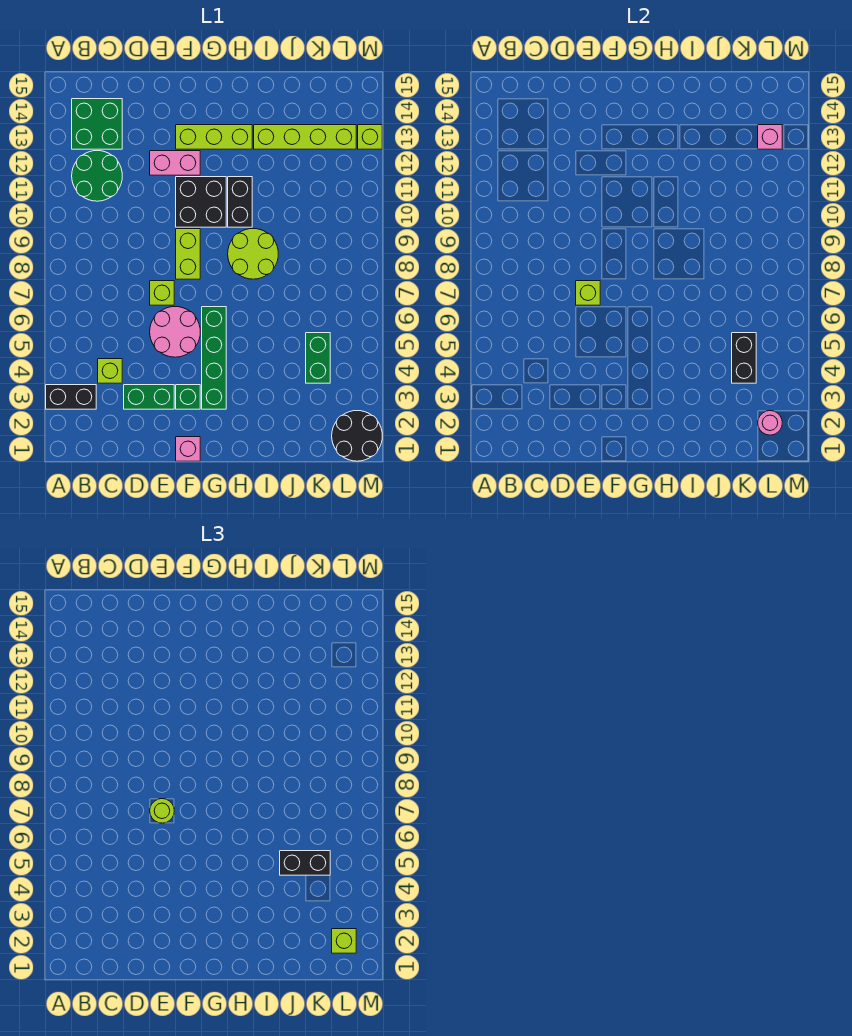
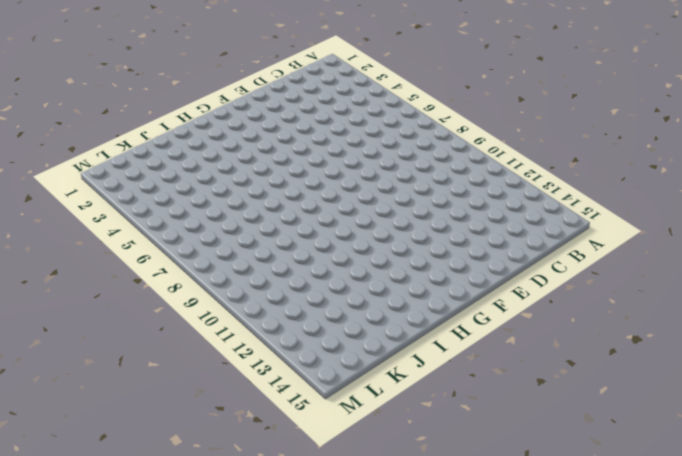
none -> black brick A3:B3 level 1
none -> green round brick B11:C12 level 1
none -> green brick B13:C14 level 1

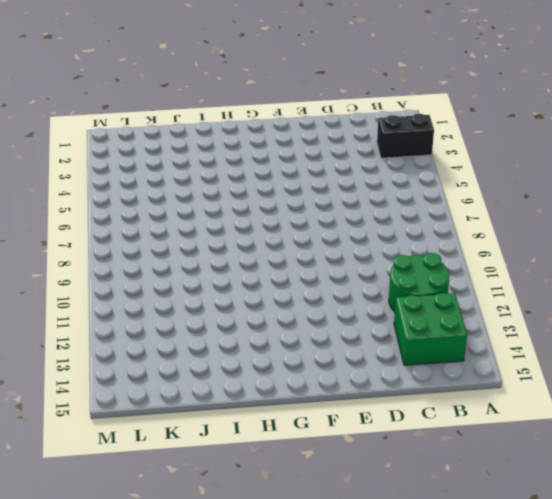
none -> lime brick C4 level 1
none -> green brick D3:E3 level 1
none -> pink round brick E5:F6 level 1

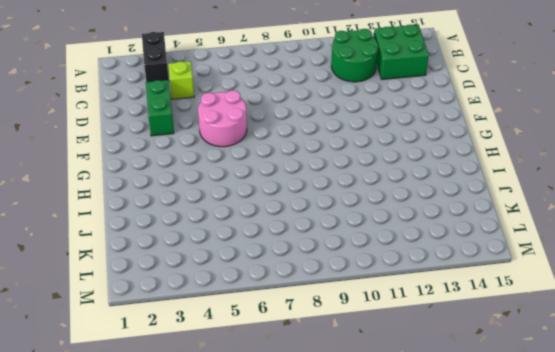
none -> lime brick E7 level 1
none -> pink brick E12:F12 level 1
none -> pink brick F1 level 1

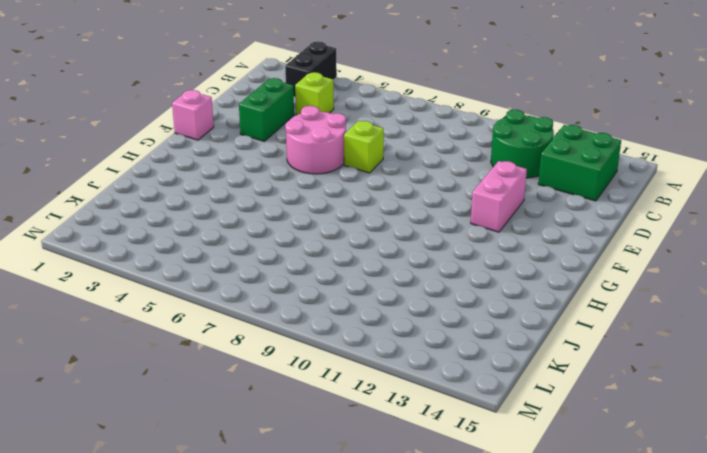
none -> green brick F3 level 1
none -> lime brick F8:F9 level 1
none -> black brick F10:G11 level 1

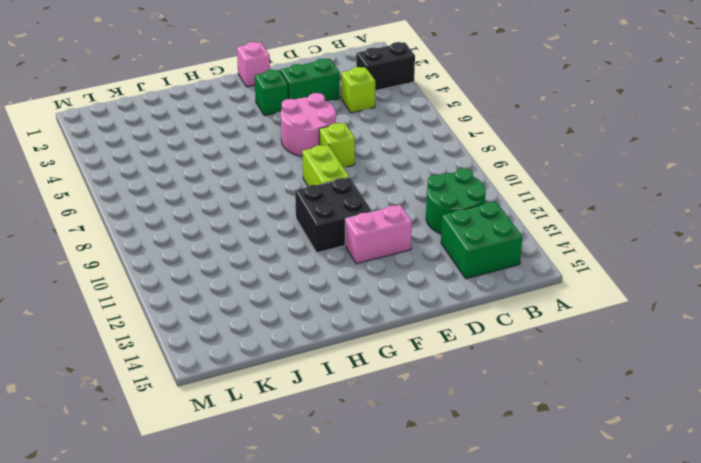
none -> lime brick F13:H13 level 1
none -> green brick G3:G6 level 1
none -> lime round brick H8:I9 level 1

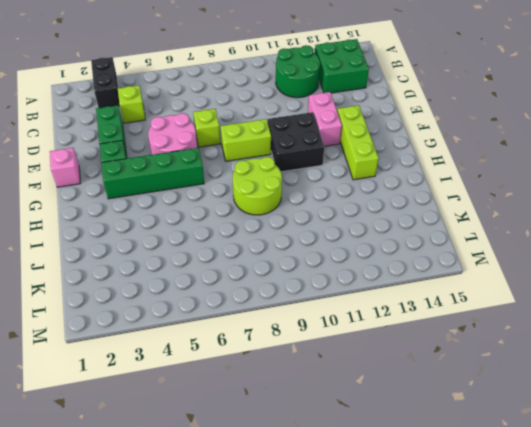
none -> black brick H10:H11 level 1
none -> lime brick I13:L13 level 1
none -> green brick K4:K5 level 1

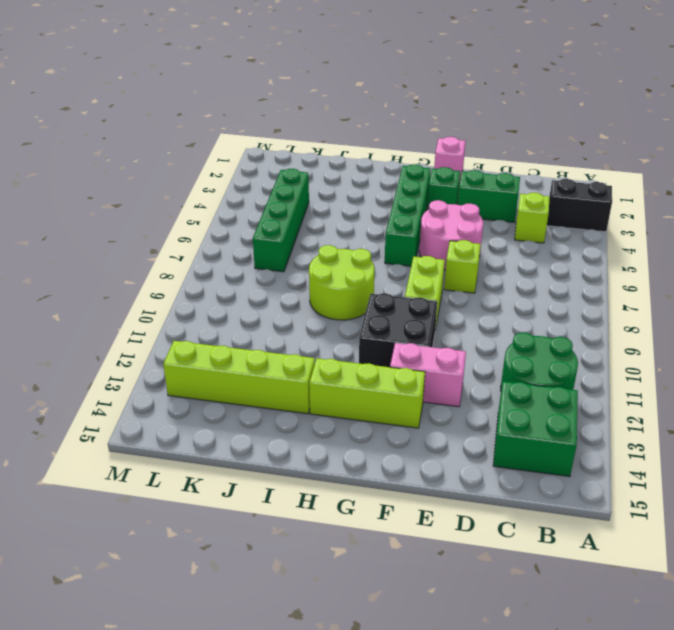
green brick K4:K7 level 1 -> green brick K4:K5 level 1
none -> black brick H10:H11 level 1
none -> black round brick L1:M2 level 1
none -> lime brick M13 level 1

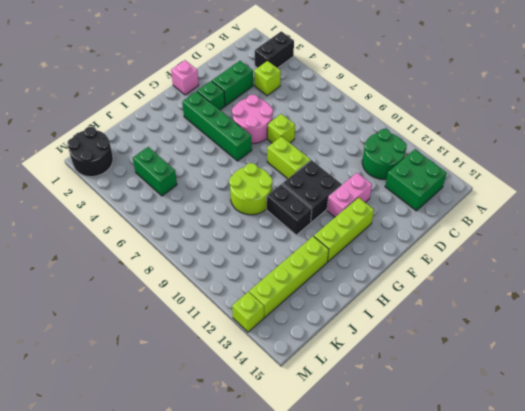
none -> lime brick E7 level 2
none -> black brick K4:K5 level 2
none -> pink round brick L2 level 2

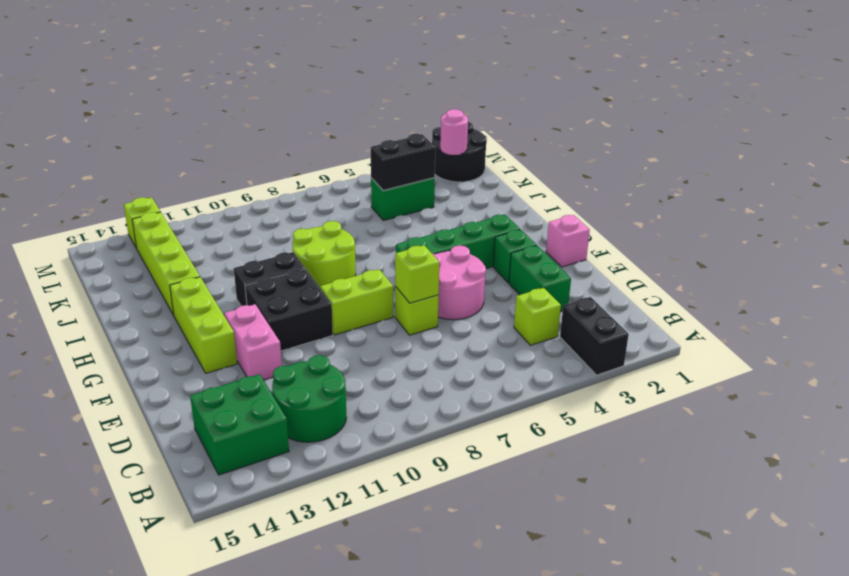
none -> pink brick L13 level 2
none -> lime round brick E7 level 3
none -> black brick J5:K5 level 3

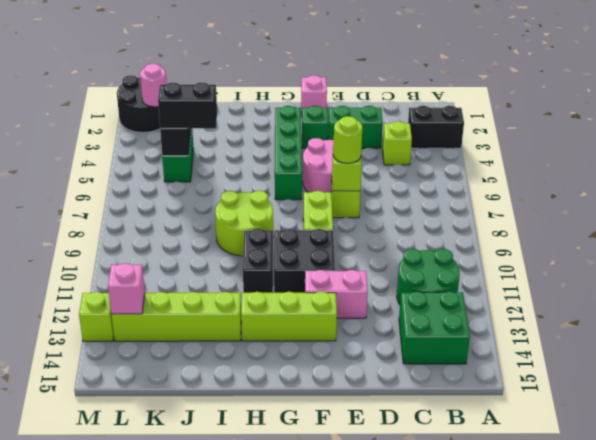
none -> lime brick L2 level 3

